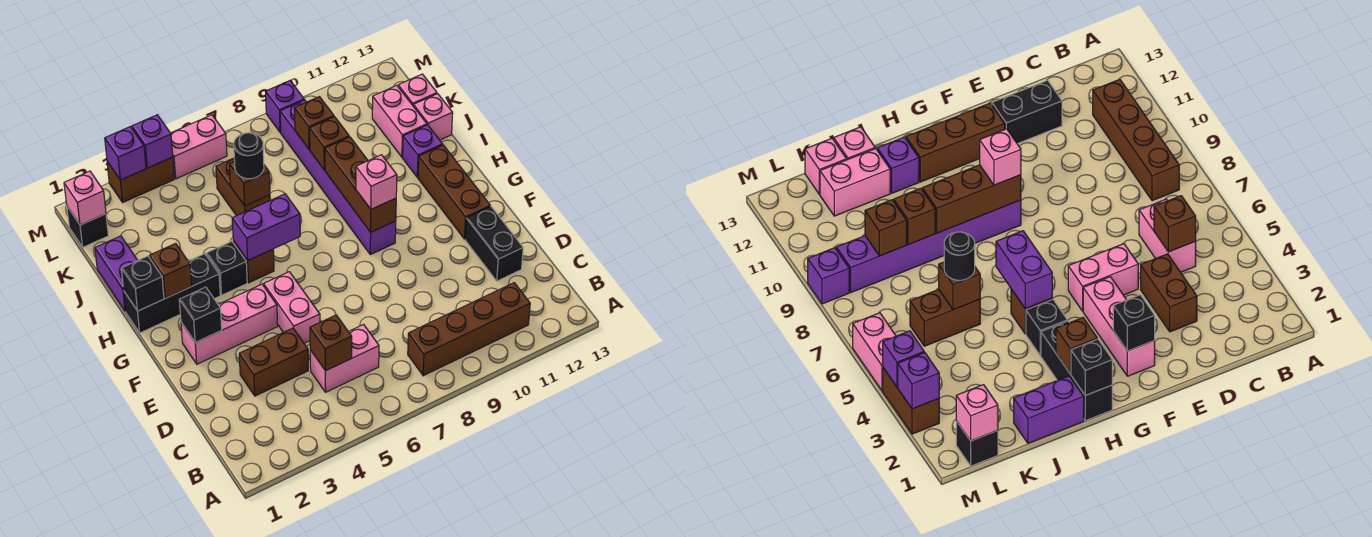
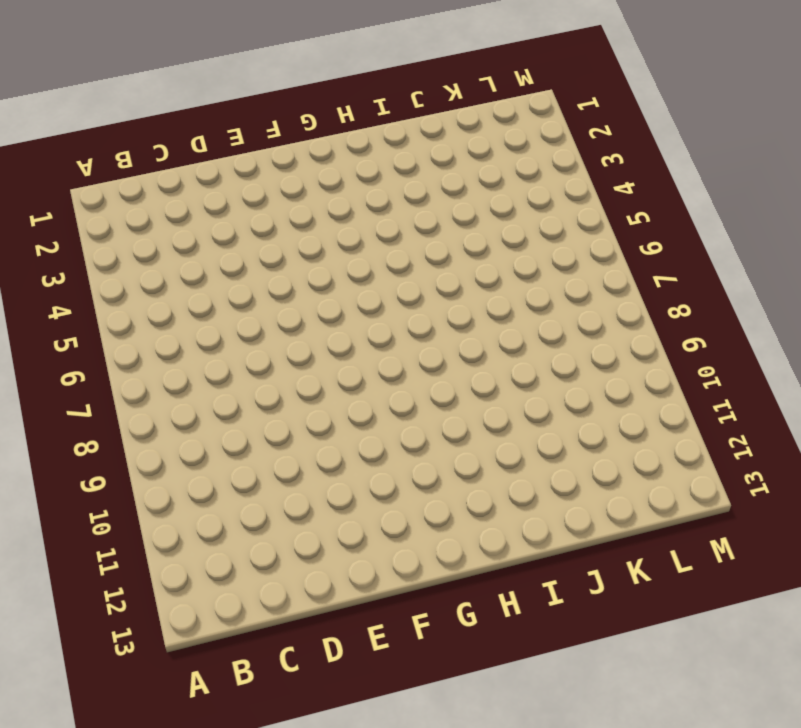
none -> brown brick B8:B11 level 1
none -> pink brick C5:C6 level 1
none -> brown brick D3:D4 level 1
none -> black brick D12:E12 level 1

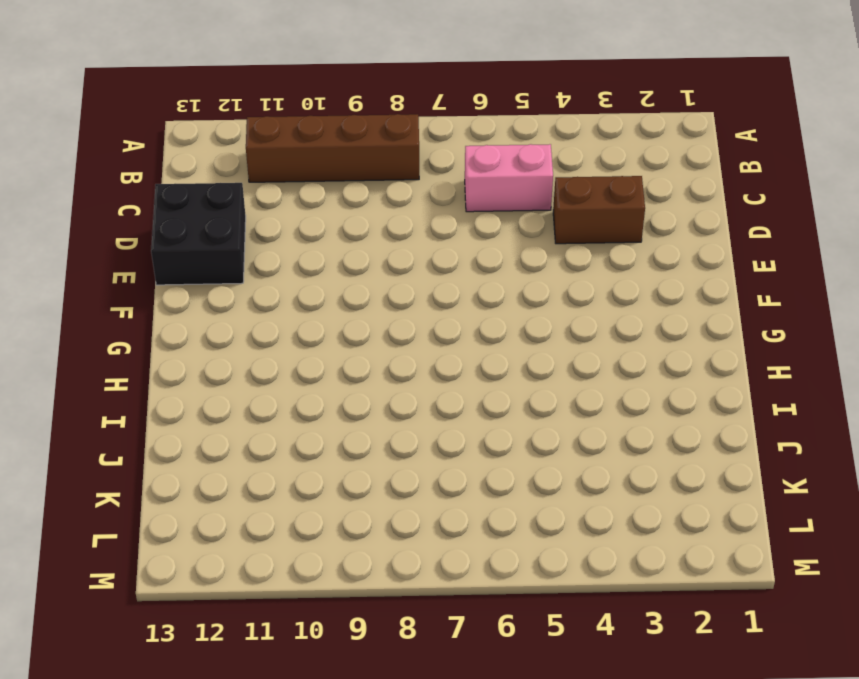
black brick D12:E13 level 1 -> black brick D12:E12 level 1
none -> pink brick E5:F5 level 1
none -> pink brick F2:F4 level 1
none -> brown brick F12:H12 level 1
none -> purple brick G9:L9 level 1

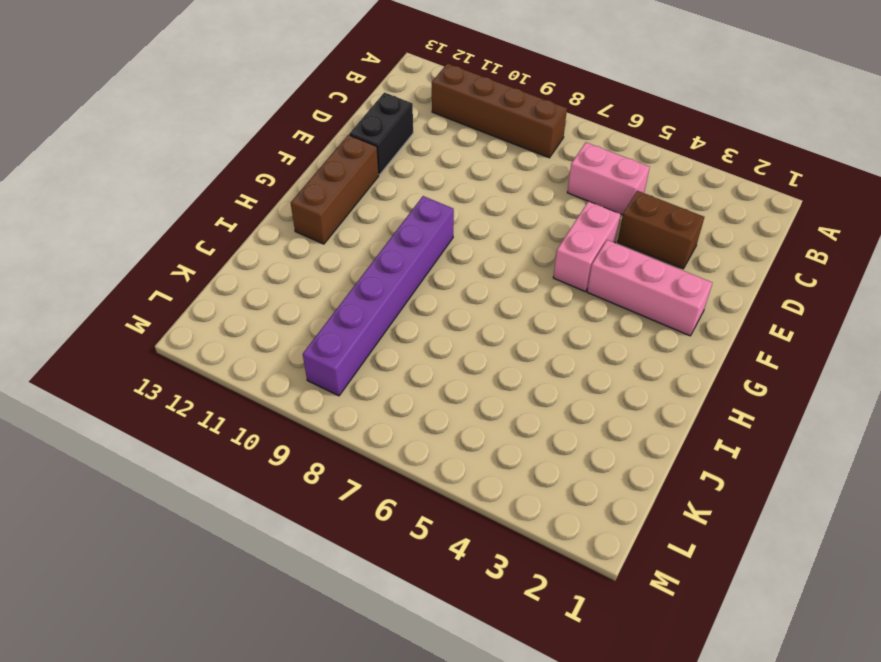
none -> black brick H1:H3 level 1
none -> black brick H4 level 1
none -> brown brick H5 level 1
none -> purple brick I1:J1 level 1

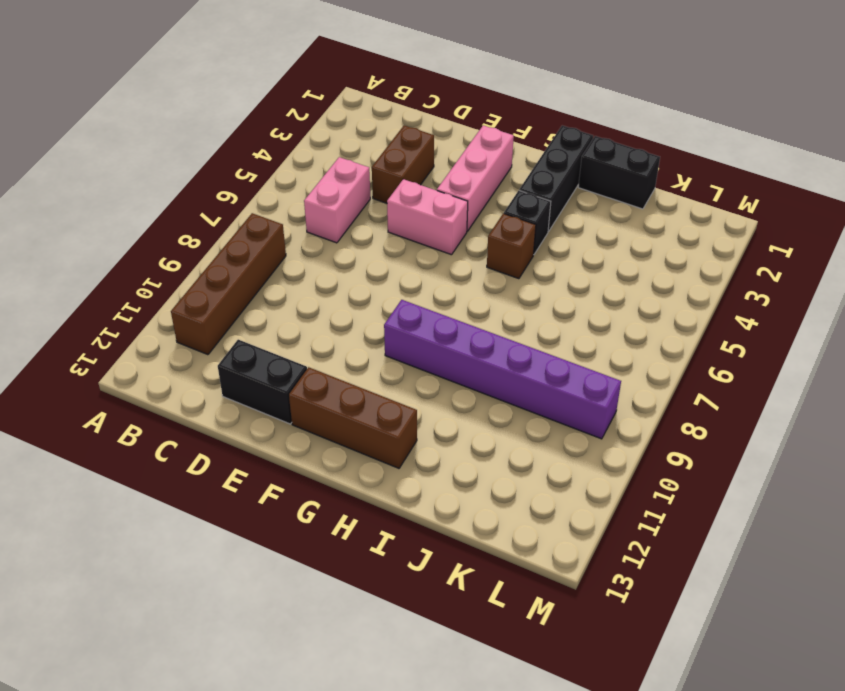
black brick I1:J1 level 1 -> purple brick I1:J1 level 1
none -> purple brick I12 level 1
none -> brown brick J6:K6 level 1
none -> pink brick J12:K12 level 1
none -> pink brick J13 level 1

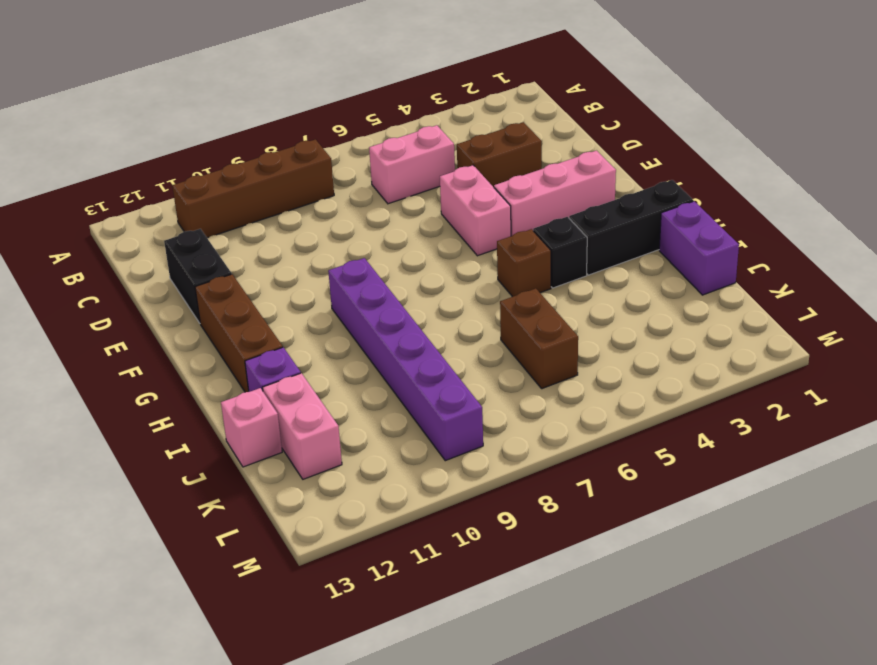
none -> pink brick K13 level 1
none -> black brick L1 level 1
none -> brown brick M3:M4 level 1
none -> pink brick M5:M6 level 1

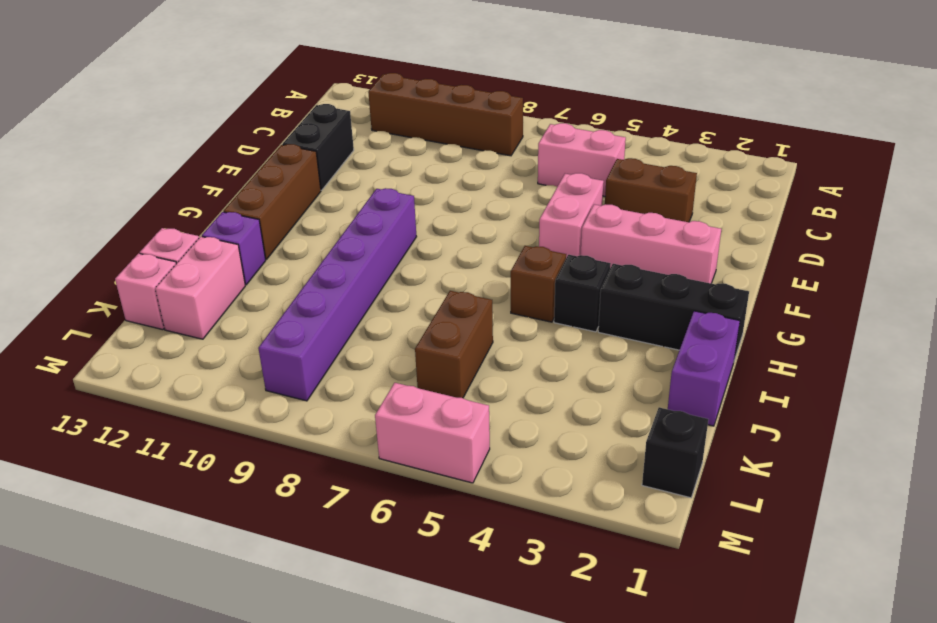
none -> brown brick M3:M4 level 1
none -> purple brick M9 level 1
none -> brown brick C5 level 2
none -> black brick F2 level 2

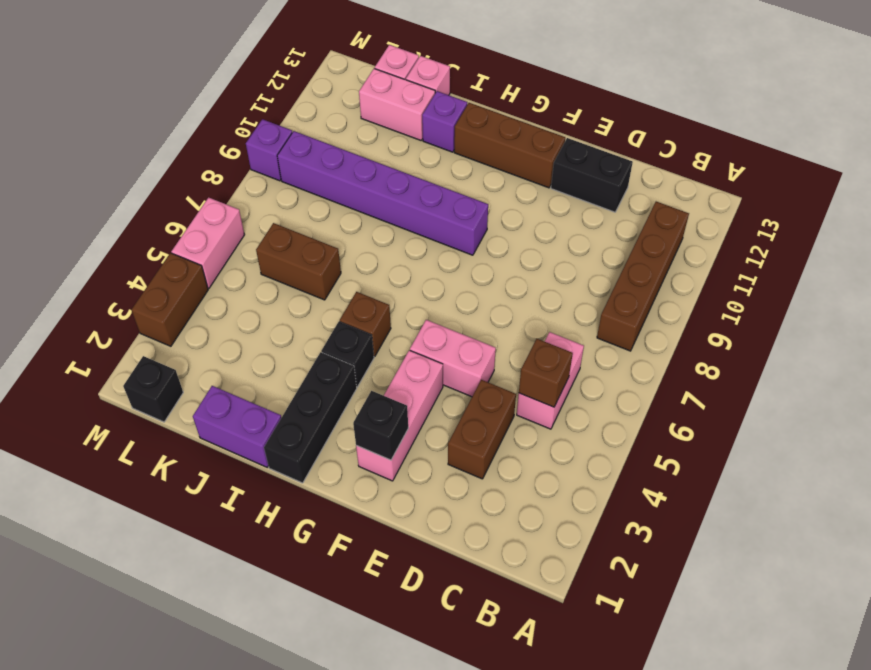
none -> brown brick G9:I9 level 2
none -> black brick H1 level 2
none -> brown brick H2 level 2
none -> purple brick H5:H6 level 2

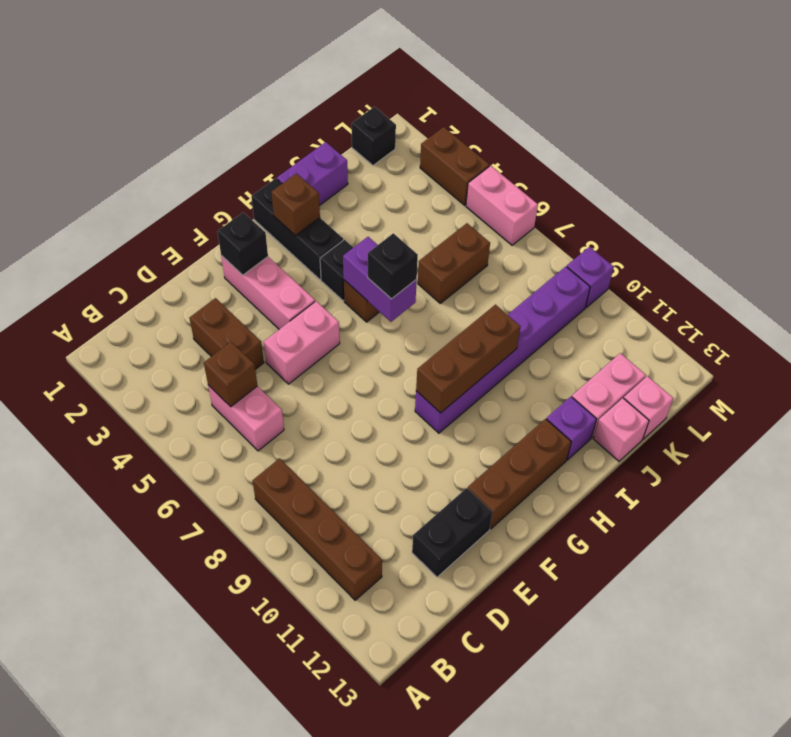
black brick H6 level 3 -> black brick H1 level 2
none -> brown brick J6 level 2
none -> brown brick J9 level 2
none -> brown brick K9 level 2
none -> pink brick L1 level 2

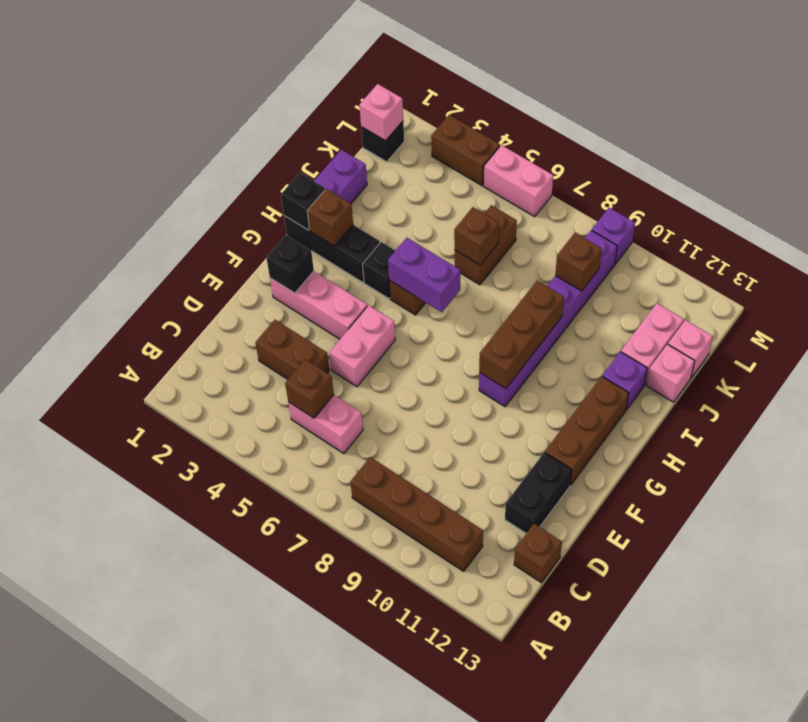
brown brick C13 level 1 -> brown brick J9 level 2
none -> purple brick M3 level 2
none -> purple brick M4 level 2
none -> pink brick G9 level 3
none -> black round brick J6 level 3

